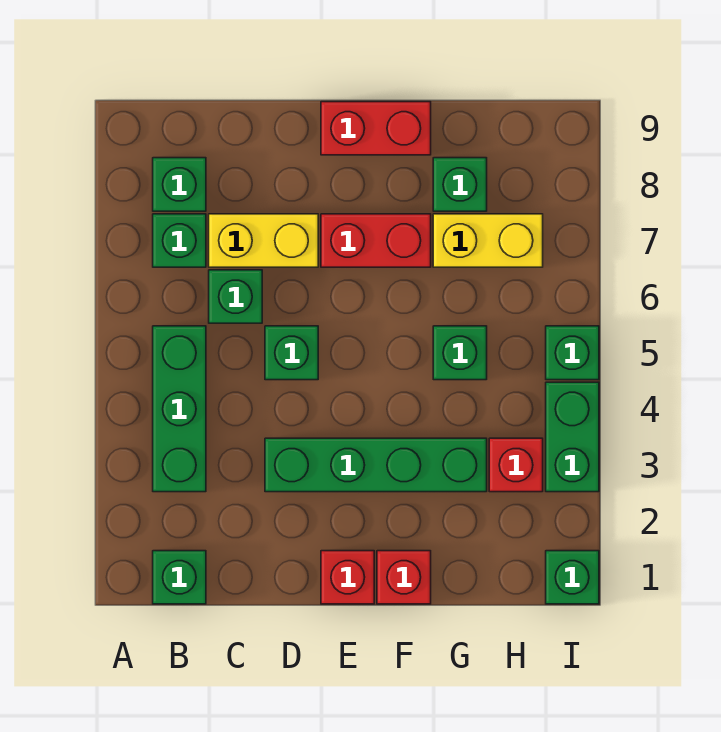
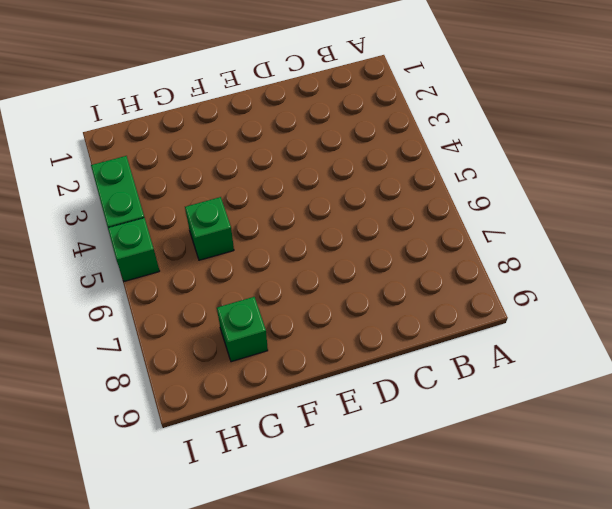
none -> green brick B1 level 1
none -> green brick B3:B5 level 1
none -> green brick B7 level 1

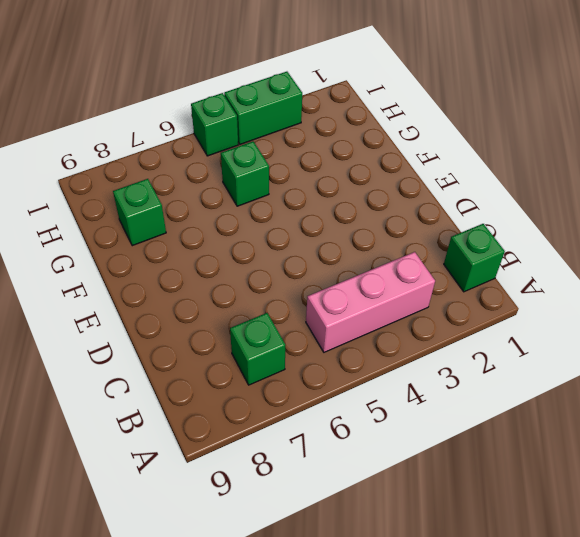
pink brick B3:B5 level 1 -> green brick B3:B5 level 1
none -> green brick B8 level 1
none -> green brick C6 level 1
none -> yellow brick C7:D7 level 1

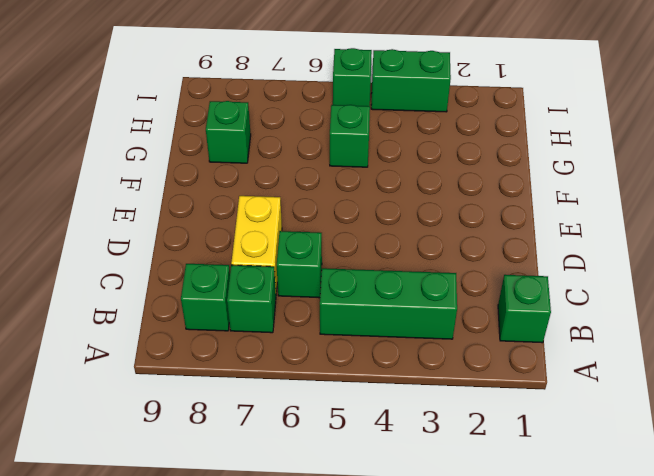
none -> green brick D3:G3 level 1
none -> green brick D5 level 1
none -> red brick E1 level 1

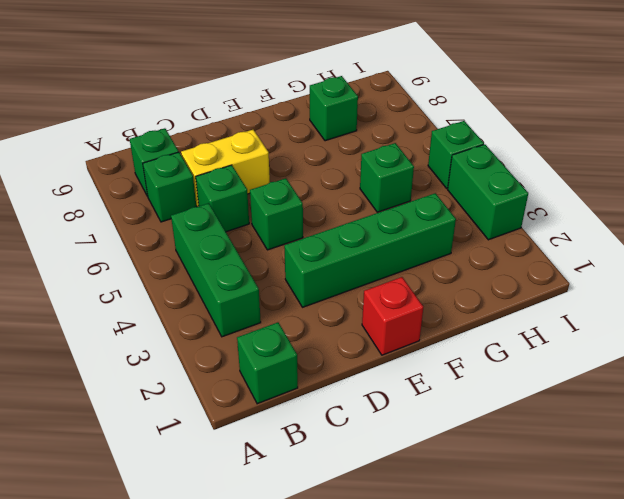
none -> red brick E7:F7 level 1
none -> red brick E9:F9 level 1
none -> red brick F1 level 1

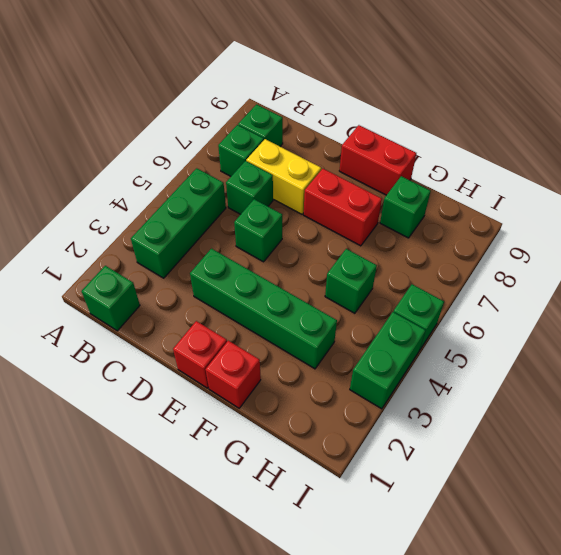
none -> yellow brick G7:H7 level 1
none -> red brick H3 level 1
none -> green brick I1 level 1

